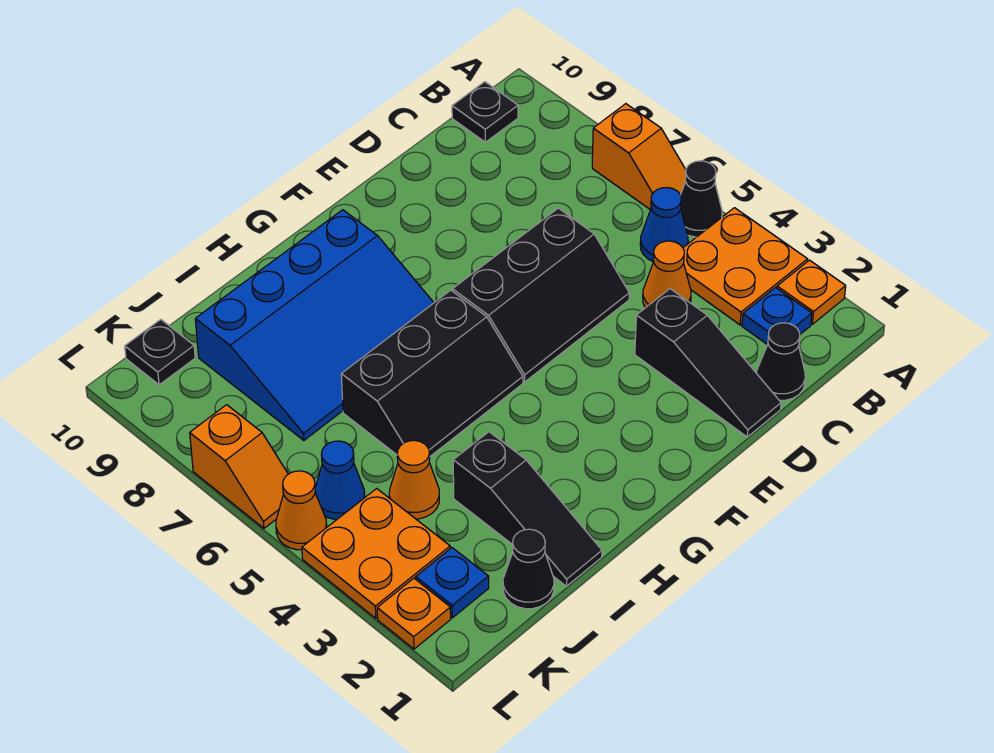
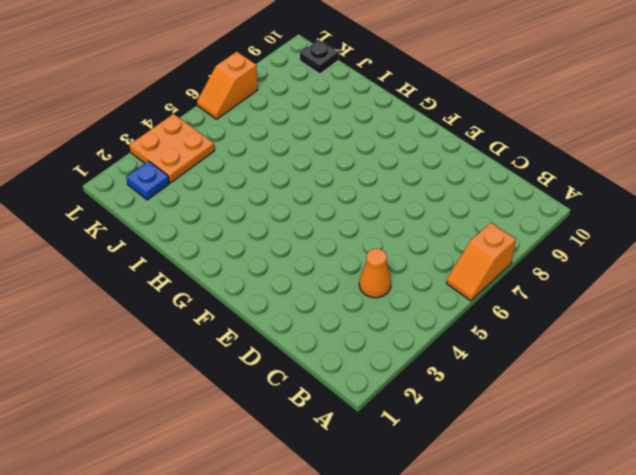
none -> orange plate A2 level 1
none -> orange plate A3:B4 level 1
none -> black cone A5 level 1

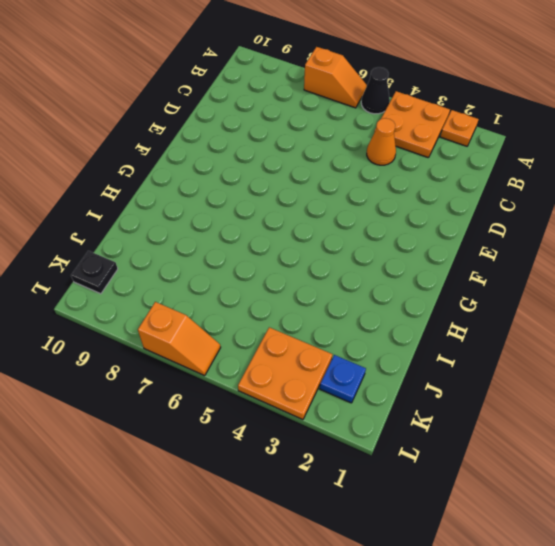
none -> blue plate B2 level 1
none -> blue cone B5 level 1
none -> black plate B10 level 1

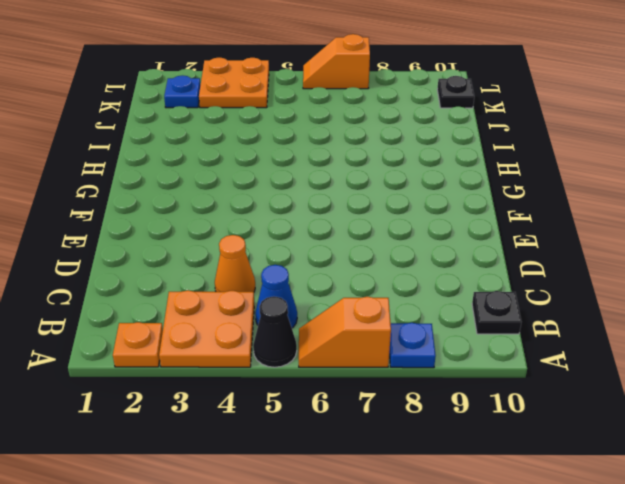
blue plate A8 level 1 -> blue plate B2 level 1
none -> black cone C1 level 1
none -> black slope D1:D3 level 1 top 3
none -> black slope D5:F6 level 1 top 6

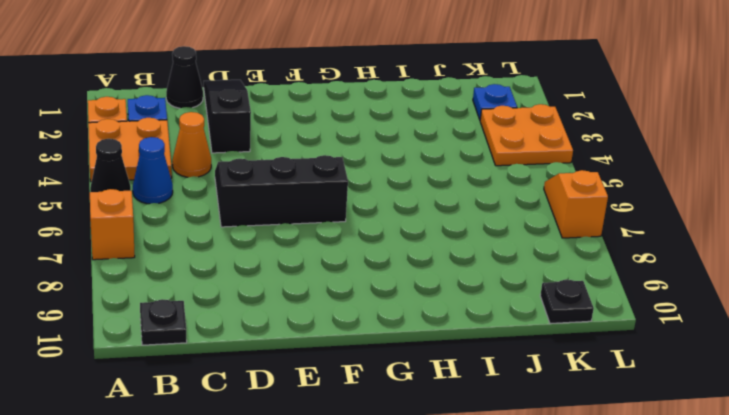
none -> black slope G5:I6 level 1 top 6
none -> blue slope G7:J9 level 1 top 9
none -> black slope I1:I3 level 1 top 3

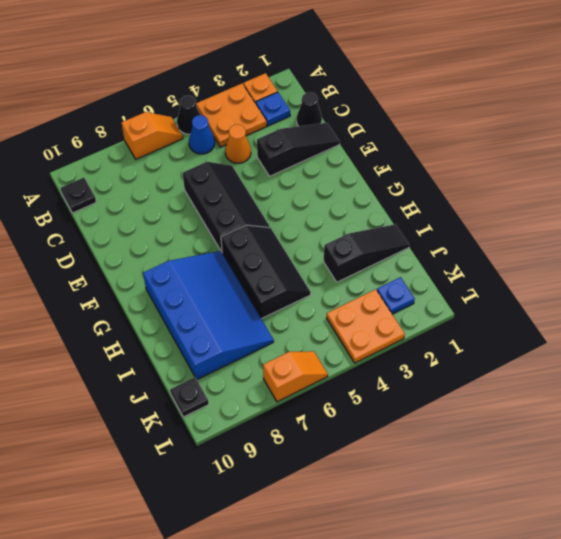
none -> black cone J1 level 1
none -> orange cone J4 level 1
none -> blue cone K5 level 1

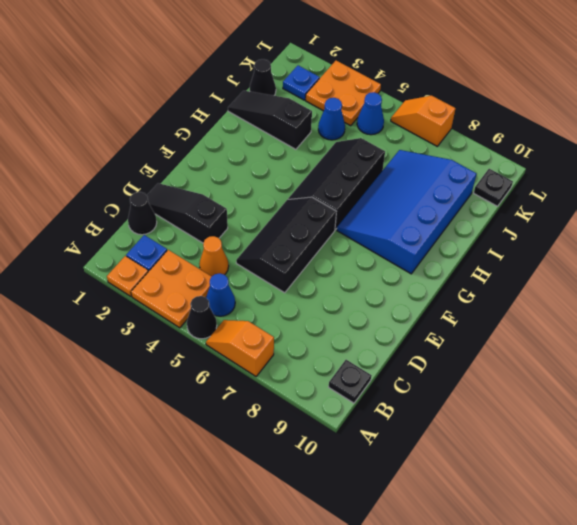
blue cone J4 level 1 -> orange cone J4 level 1
none -> orange plate L2 level 1
none -> orange cone L5 level 1

